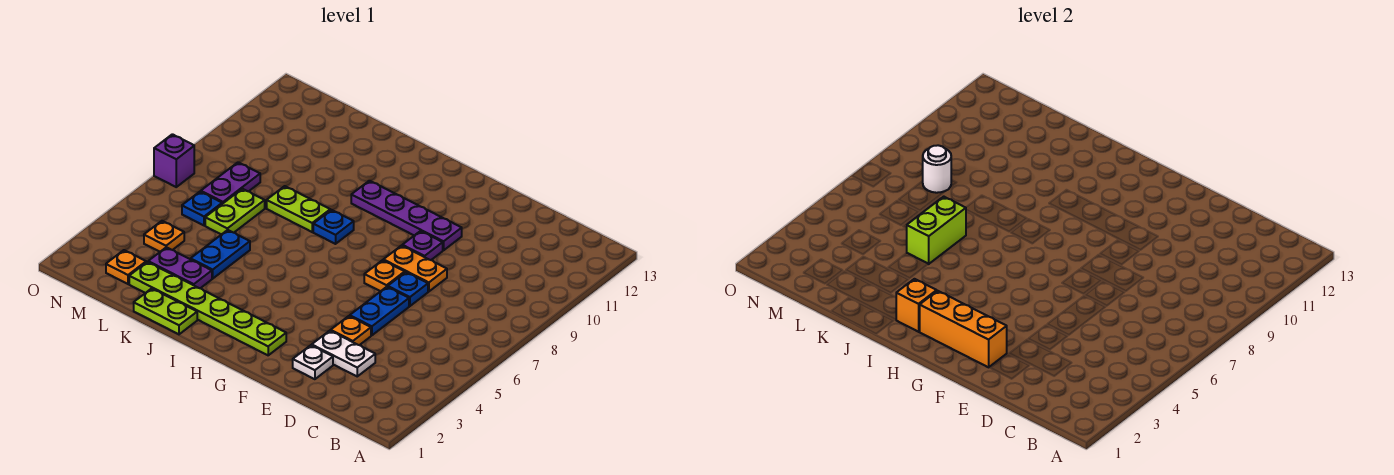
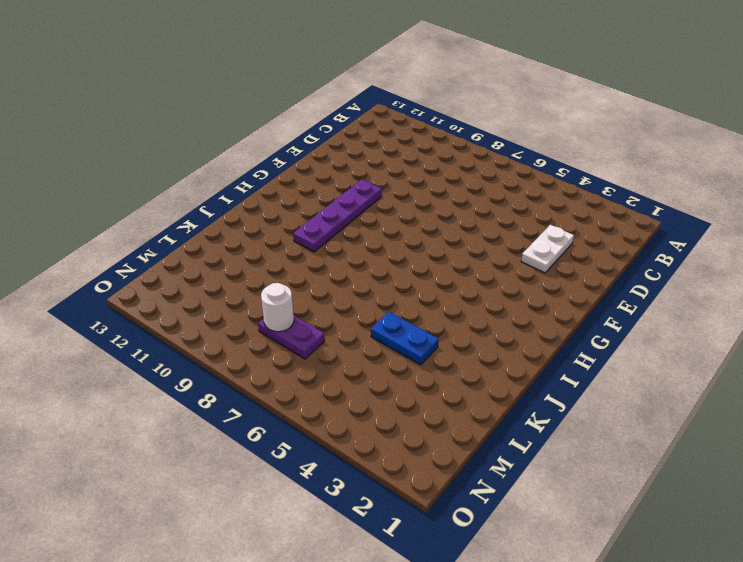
none -> white plate E2 level 1
none -> orange plate E4 level 1
none -> blue plate E5:E6 level 1

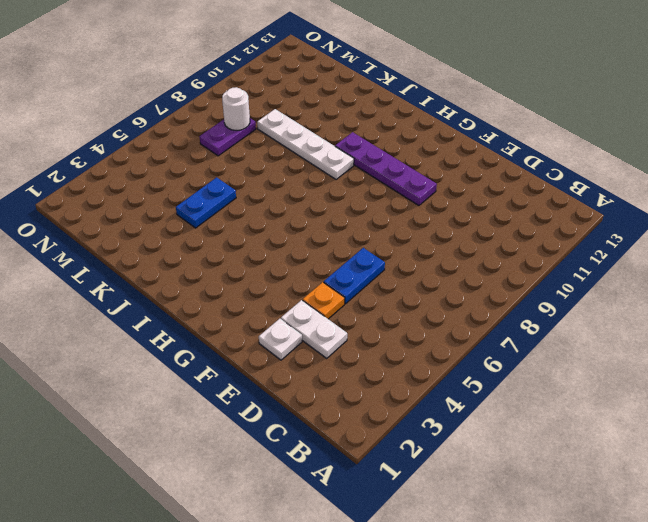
white plate I9:L9 level 1 -> none
none -> blue plate E7 level 1
none -> orange plate E8:F8 level 1
none -> orange plate F7 level 1

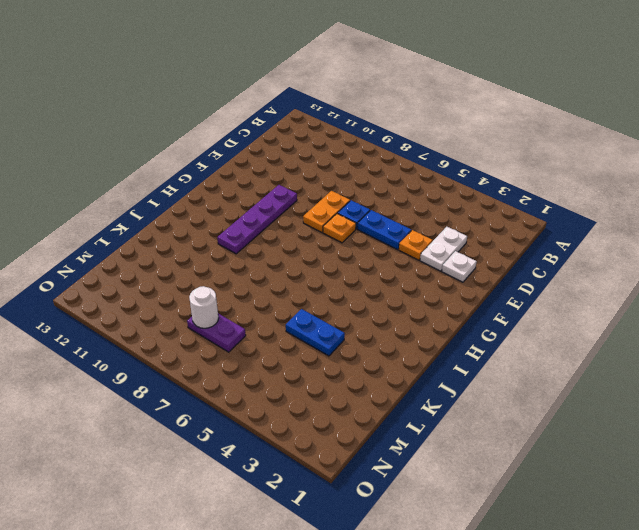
none -> purple plate F9 level 1
none -> lime plate G2:L2 level 1
none -> blue plate I8 level 1

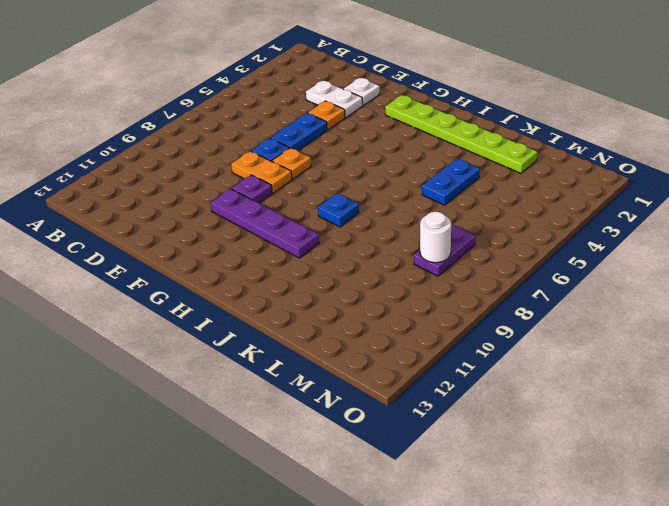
none -> lime plate J1:K1 level 1
none -> lime plate J8:K8 level 1
none -> purple plate K3:L3 level 1

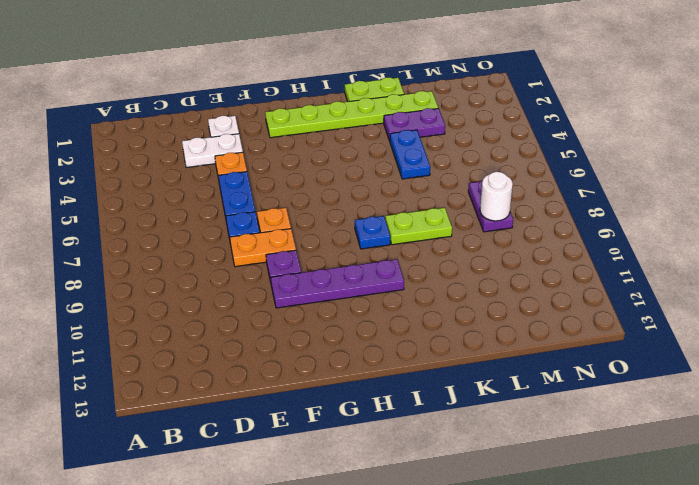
none -> lime plate L6:L7 level 1
none -> orange plate M2 level 1
none -> orange plate M4 level 1

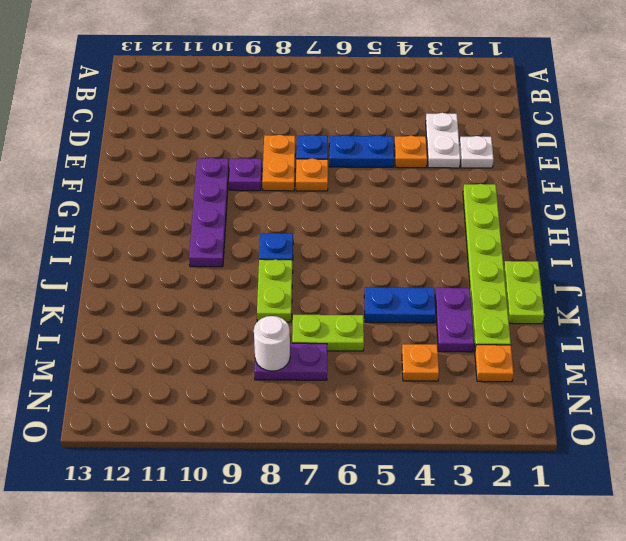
none -> blue plate M6 level 1
none -> purple brick O7 level 1
none -> orange brick F2:H2 level 2

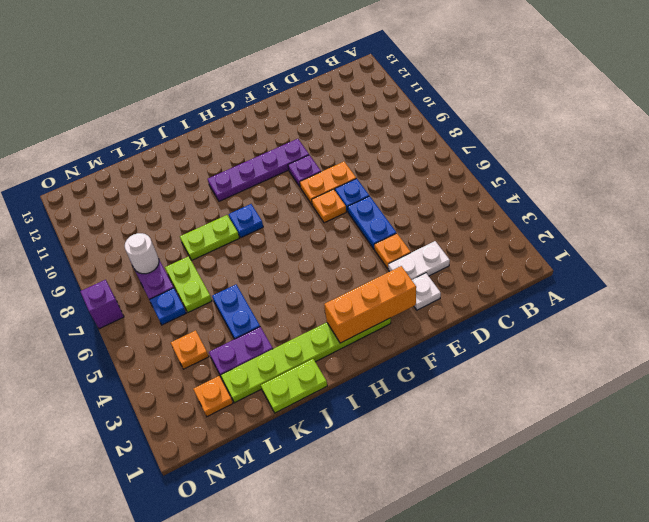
none -> orange brick I2 level 2
none -> lime brick K5:K6 level 2

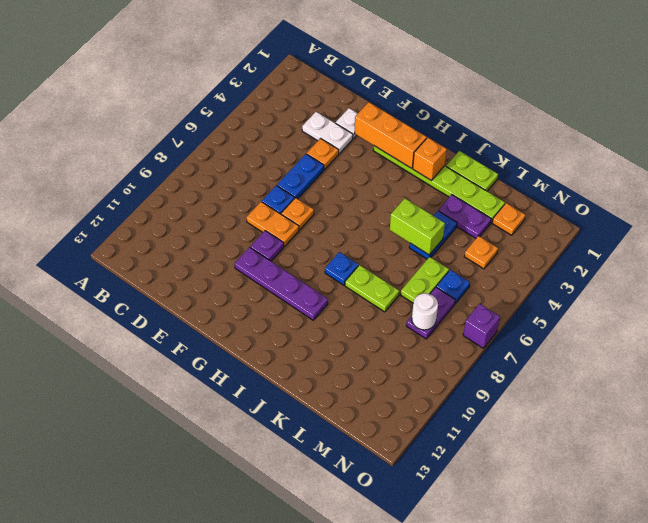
lime brick J5:K5 level 2 -> lime brick K5:K6 level 2

